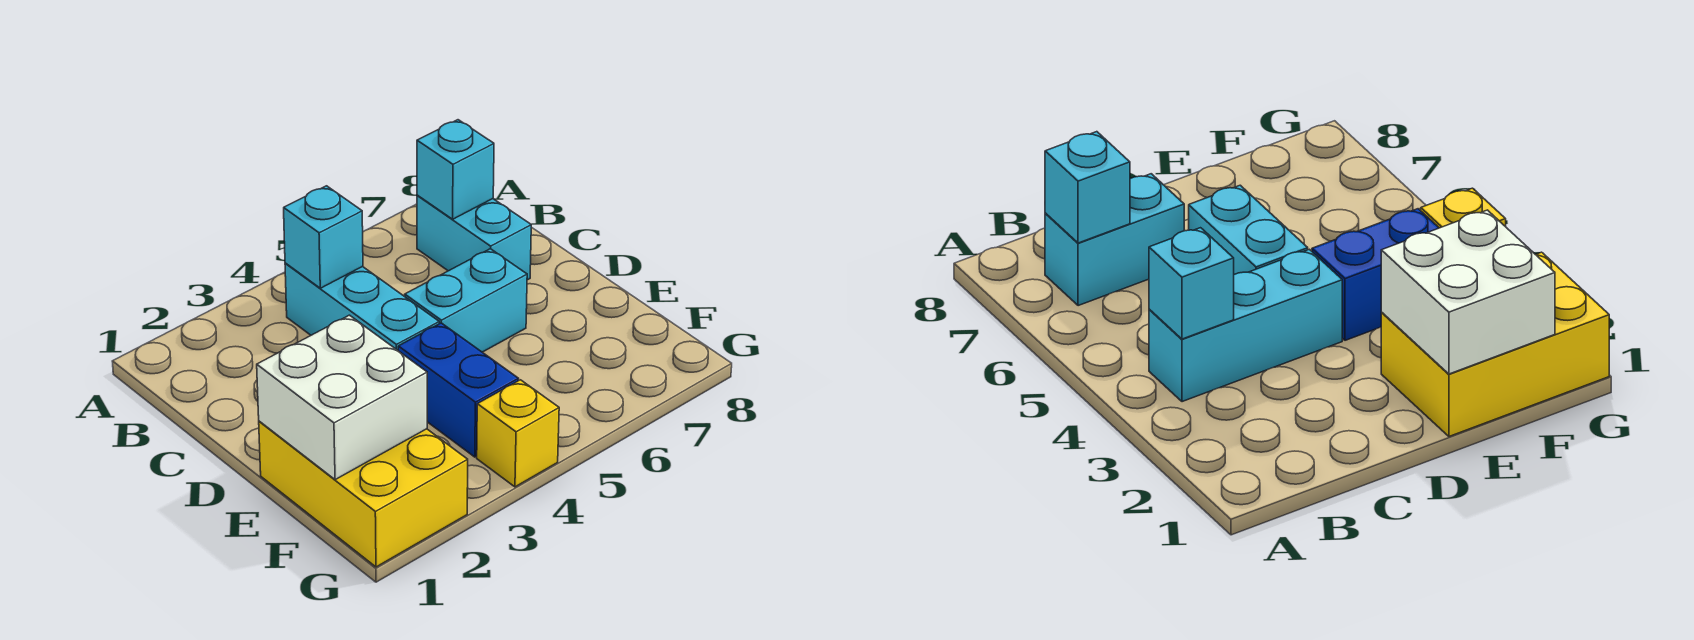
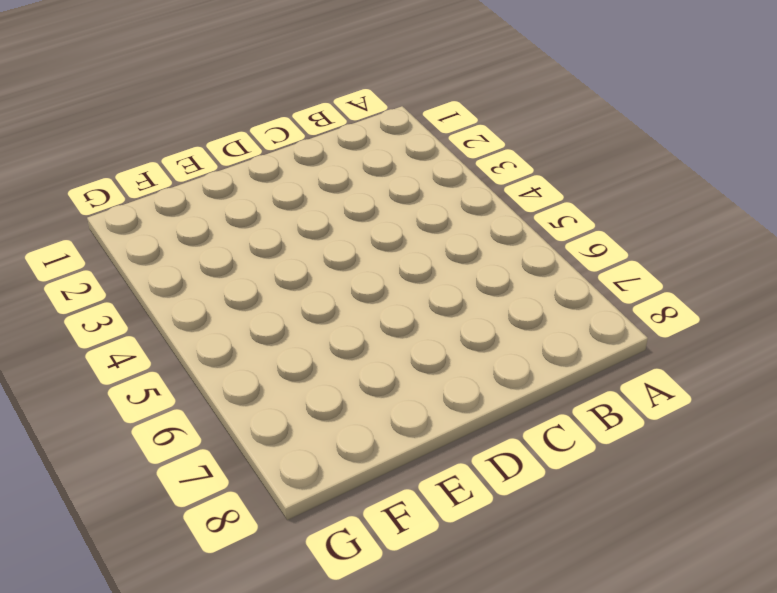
none -> cyan brick B4:D4 level 1
none -> cyan brick B7:C7 level 1

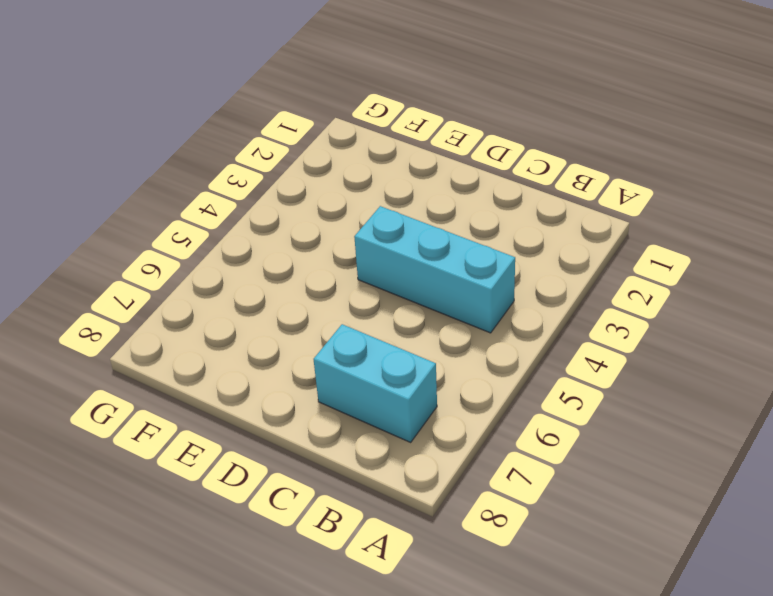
none -> cyan brick D5:D6 level 1
none -> yellow brick E1:G2 level 1

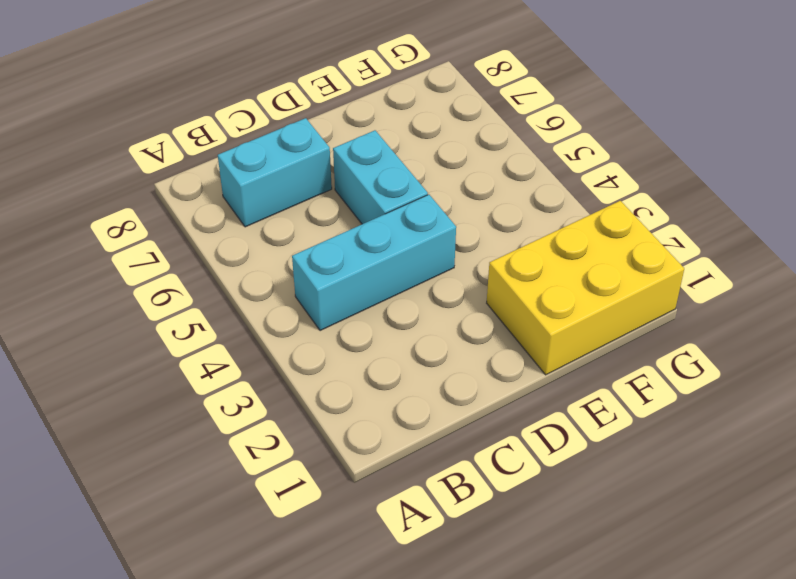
none -> blue brick E4:F4 level 1
none -> yellow brick G4 level 1

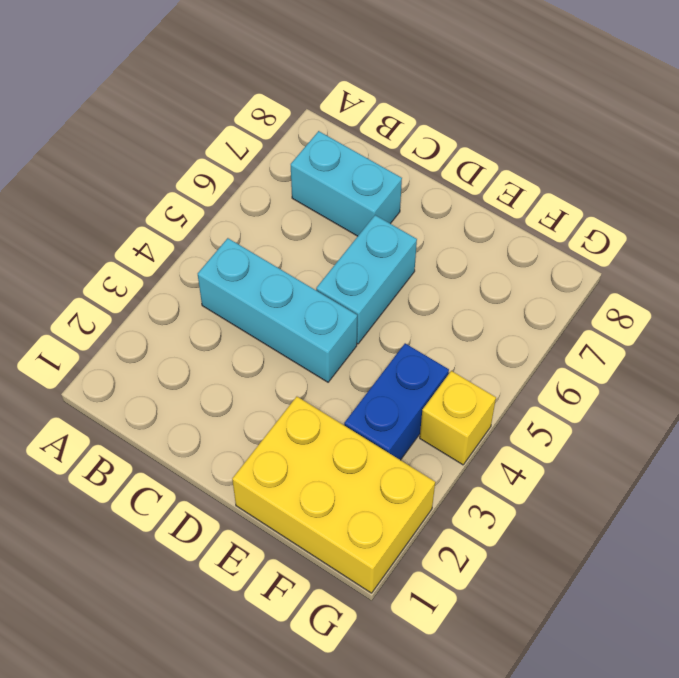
blue brick F3:F4 level 1 -> blue brick E4:F4 level 1
none -> cyan brick B4 level 2
none -> cyan brick B7 level 2

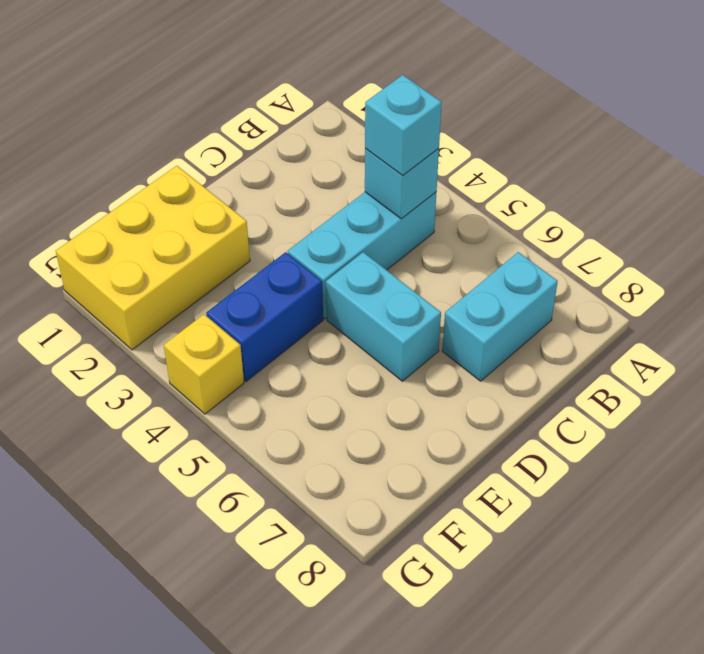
cyan brick B4 level 3 -> cyan brick B7 level 2
none -> white brick E1:F2 level 2

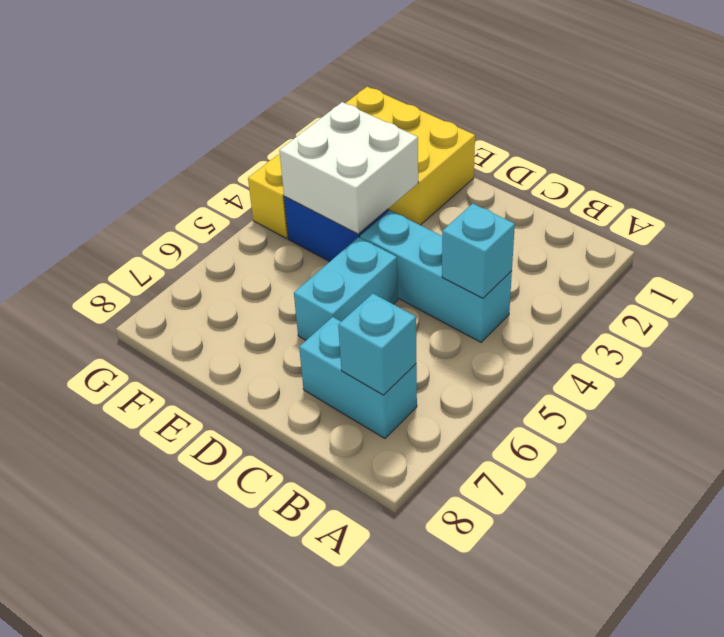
white brick E3:F4 level 2 -> white brick E1:F2 level 2

